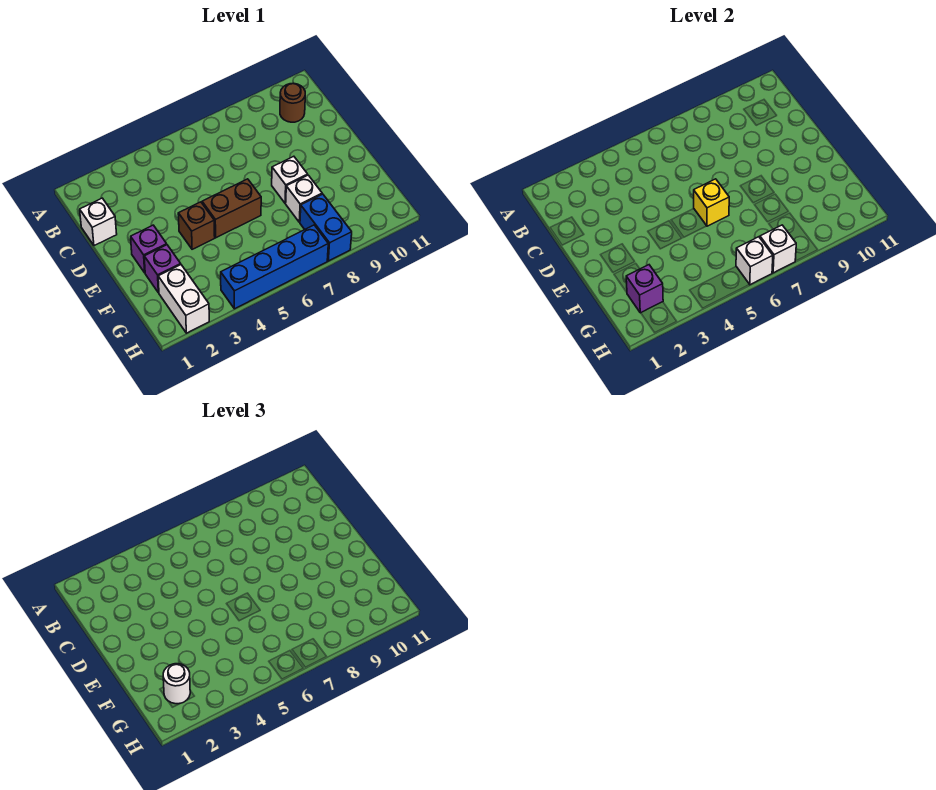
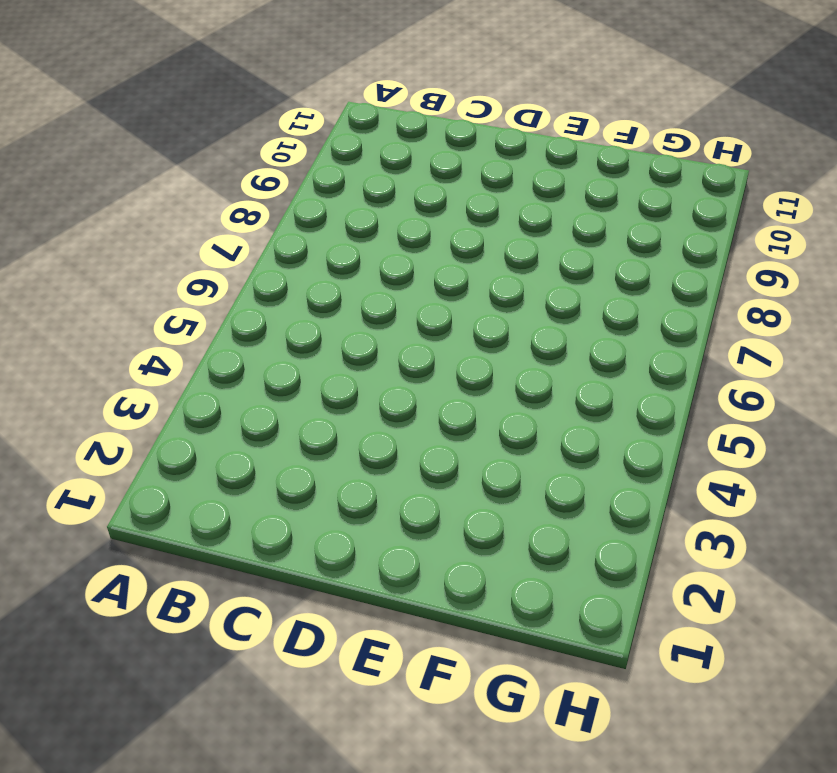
none -> brown round brick B10 level 1
none -> white brick C1 level 1
none -> purple brick E2 level 1

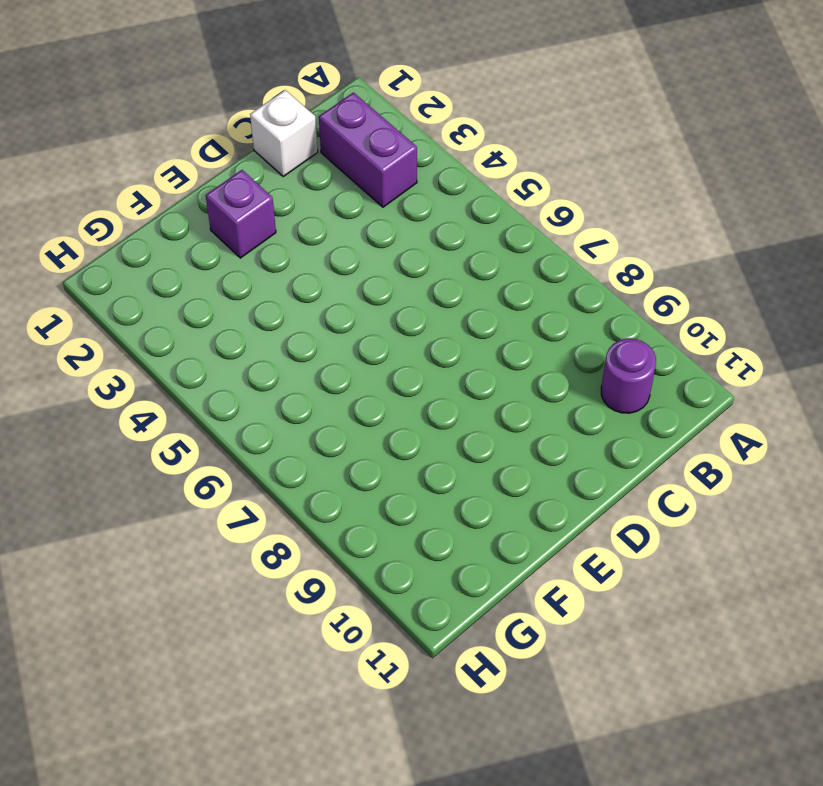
purple brick B2:B3 level 1 -> none
purple round brick B10 level 1 -> brown round brick B10 level 1
none -> brown brick E4 level 1
none -> brown brick E5:E6 level 1
none -> white brick E8 level 1

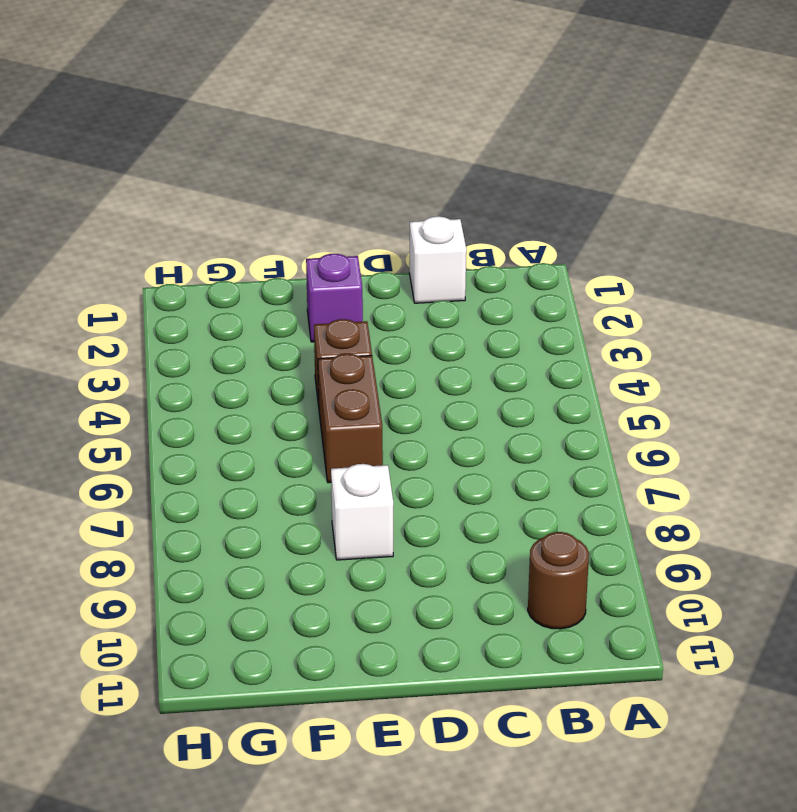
none -> purple brick F2 level 1
none -> white brick F8 level 1
none -> white brick G2:H2 level 1

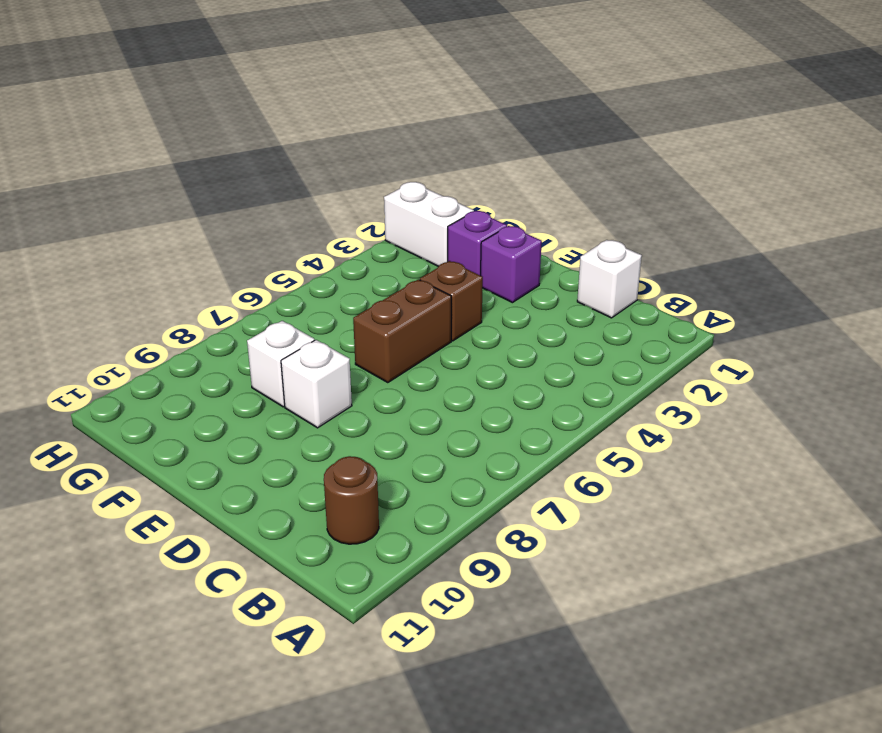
none -> blue brick G8:H8 level 1
none -> blue brick H4:H7 level 1
none -> yellow brick E6 level 2

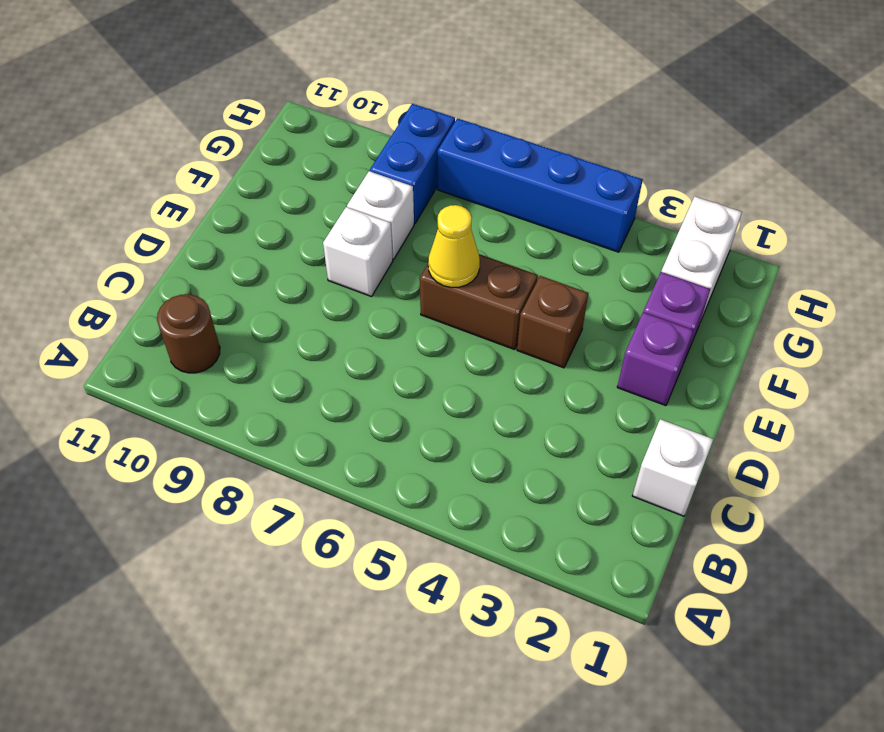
yellow cone E6 level 2 -> yellow brick E6 level 2
none -> purple brick G2 level 2
none -> white brick H6 level 2
none -> white brick H7 level 2

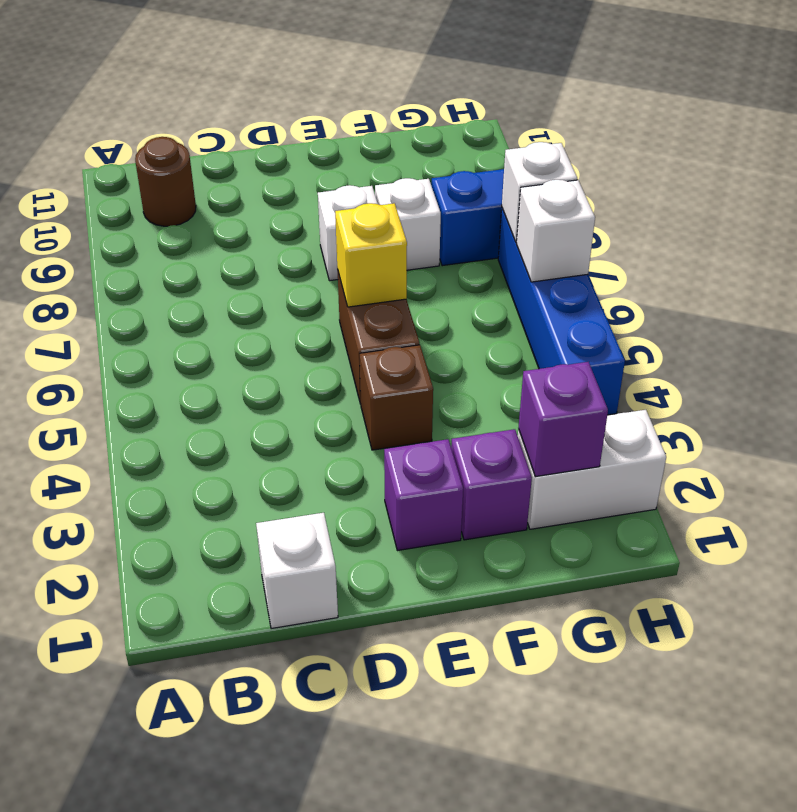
none -> white round brick G2 level 3

